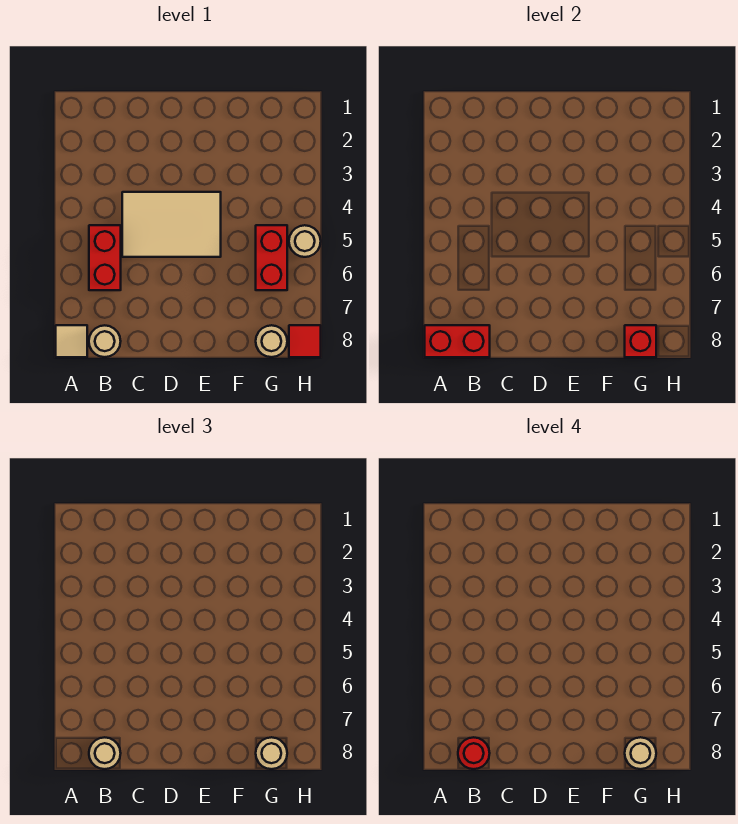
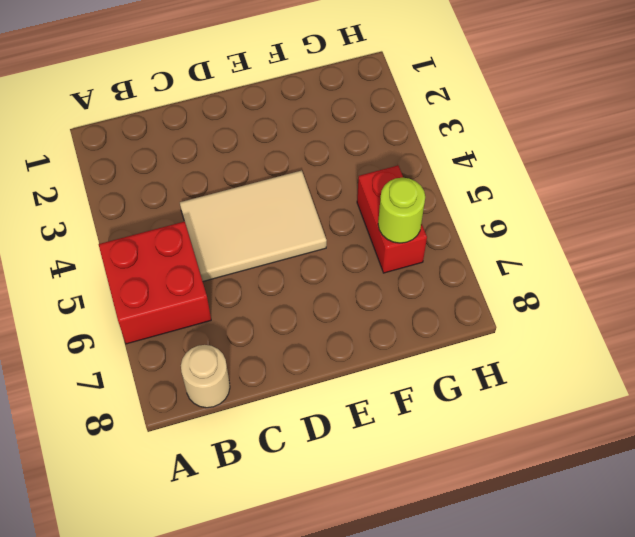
red brick A5:B6 level 1 -> red brick B5:B6 level 1
lime round brick G6 level 2 -> none
none -> tan tile A8 level 1
none -> tan round brick G8 level 1
none -> tan round brick H5 level 1

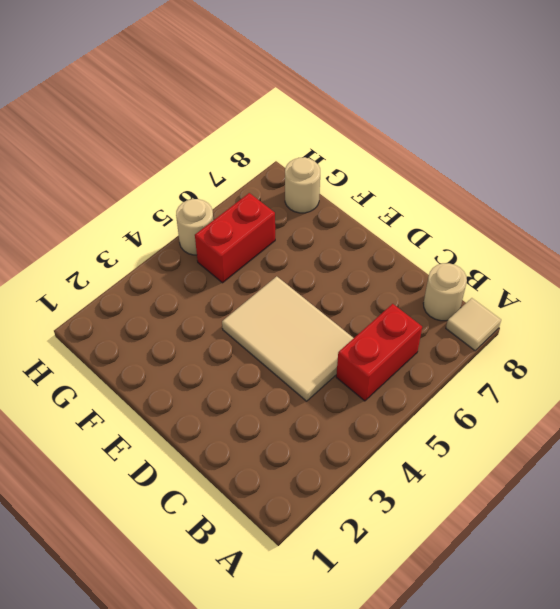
none -> red tile H8 level 1
none -> red brick A8:B8 level 2
none -> red brick G8 level 2

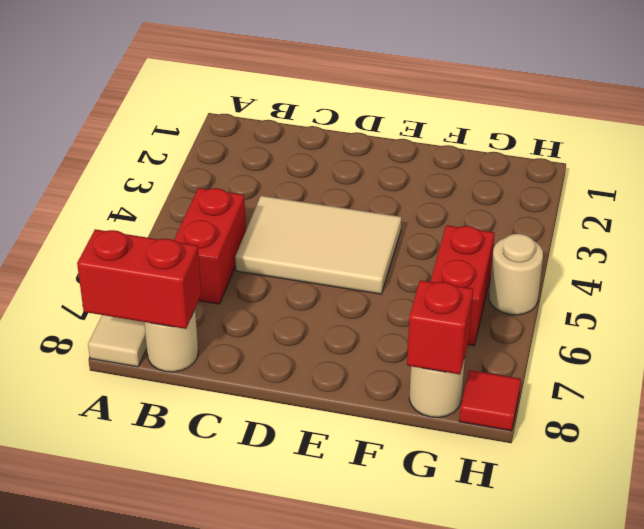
none -> tan round brick B8 level 3
none -> tan round brick G8 level 3
none -> red round brick B8 level 4

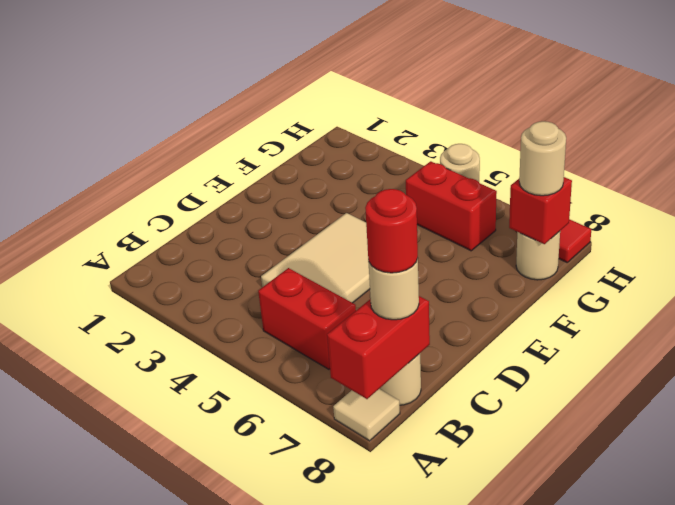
none -> tan round brick G8 level 4

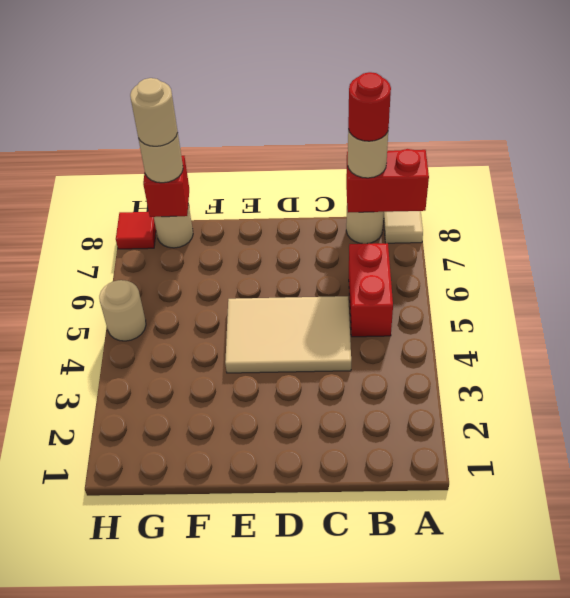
none -> red brick G5:G6 level 1

